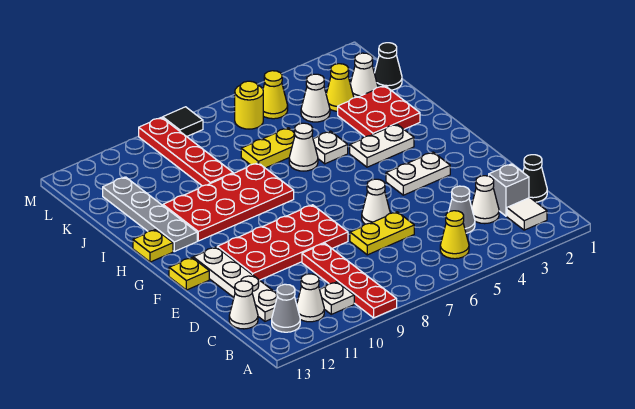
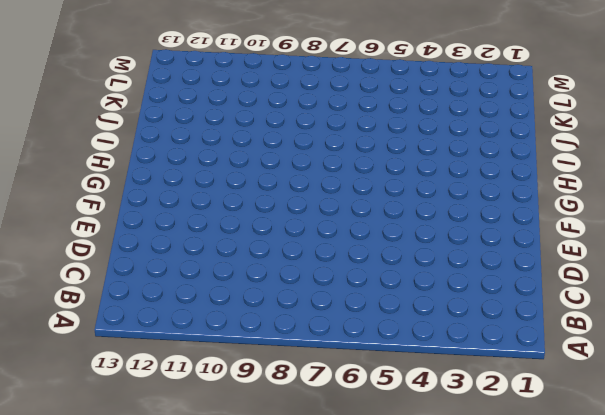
none -> red plate A9:D9 level 1
none -> white tile B2 level 1
none -> yellow cone B5 level 1
none -> white plate B10 level 1

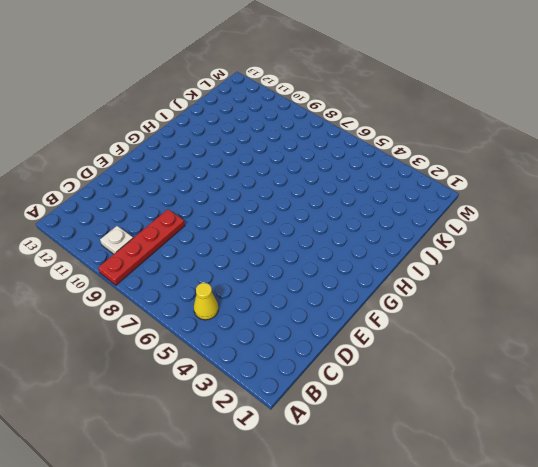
none -> white tile B2 level 1
none -> white cone B11 level 1
none -> grey cone B12 level 1
none -> black cone C1 level 1

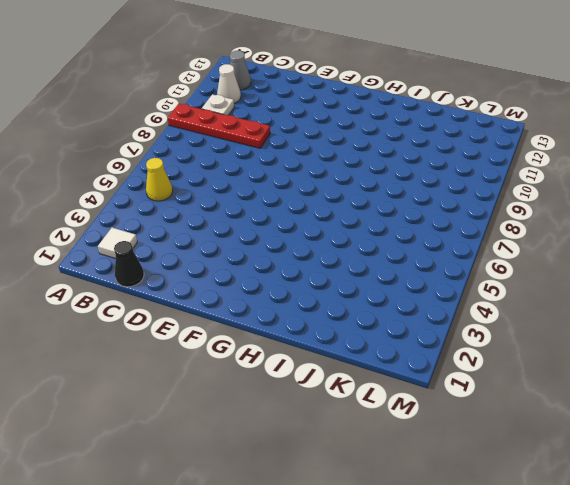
none -> grey brick C2 level 1
none -> white cone C3 level 1
none -> grey cone C4 level 1
none -> white plate C12:F12 level 1

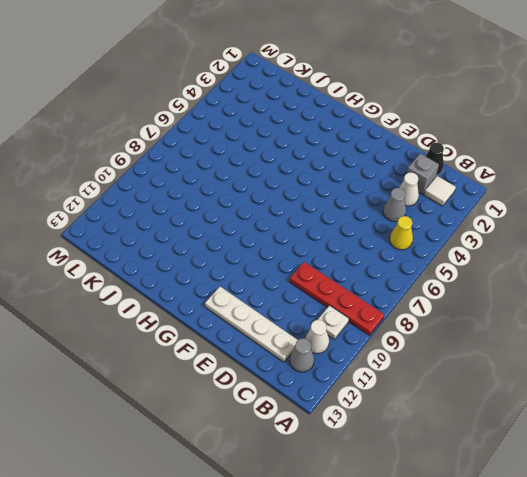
none -> white cone C13 level 1
none -> yellow plate D6:D7 level 1
none -> white cone E6 level 1
none -> red plate E8:F11 level 1

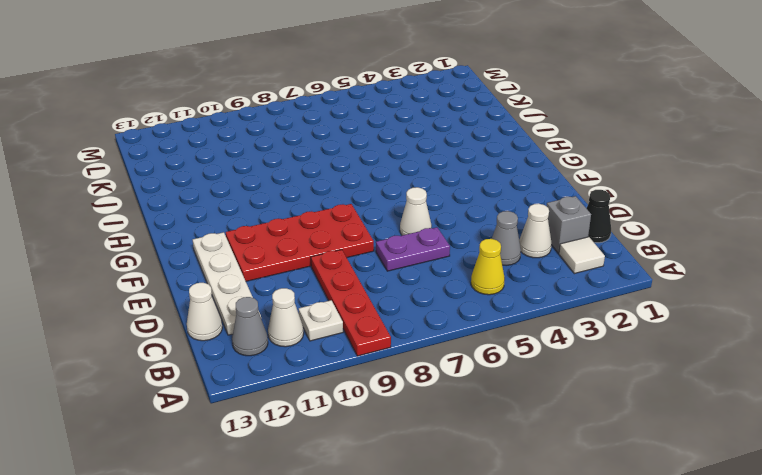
purple plate D6:D7 level 1 -> yellow plate D6:D7 level 1
none -> white plate F3:F4 level 1
none -> yellow plate F13 level 1
none -> white plate H3:H4 level 1
none -> red plate H8:I11 level 1

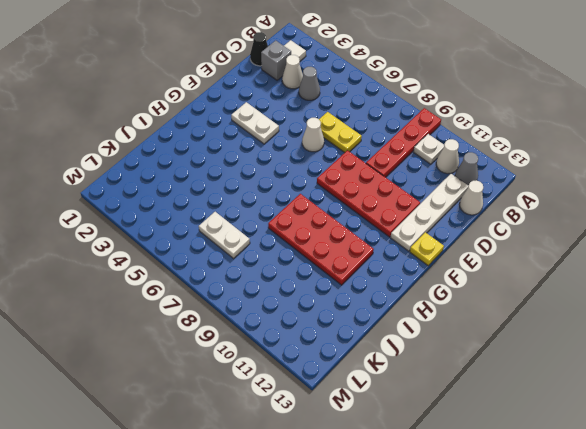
white plate K6:K7 level 1 -> white plate H3:H4 level 1
none -> yellow cone B5 level 1
none -> grey plate H12:K12 level 1
none -> yellow plate H13 level 1
none -> red plate I2:J3 level 1

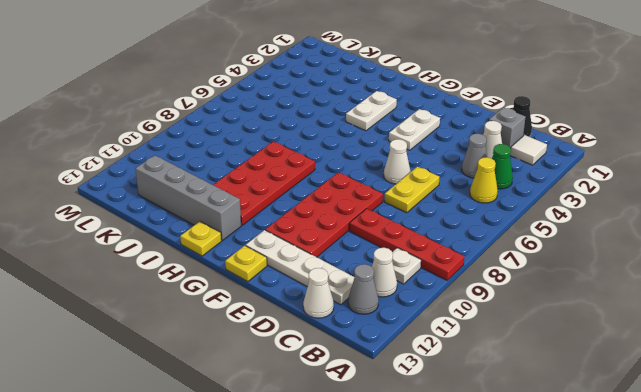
green cone B4 level 1 -> none
grey brick H12:K12 level 1 -> grey plate H12:K12 level 1
none -> red plate I2:J3 level 1
none -> white plate I5 level 1
none -> white cone I6 level 1
none -> yellow plate J6:J7 level 1

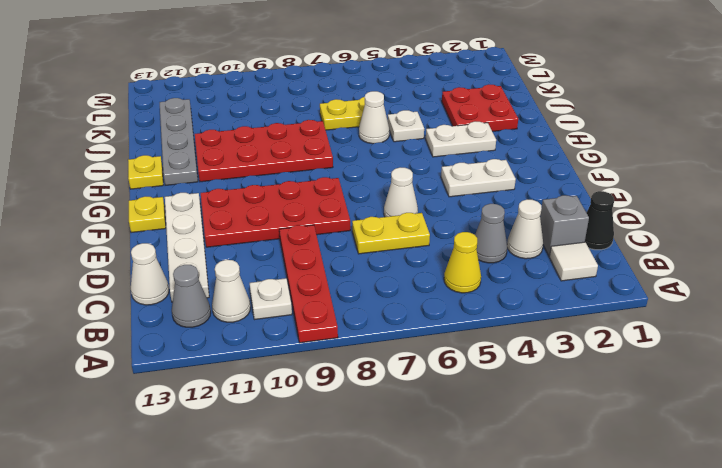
none -> red plate J9:M9 level 1
none -> black cone K1 level 1
none -> white cone K2 level 1
none -> yellow cone K3 level 1

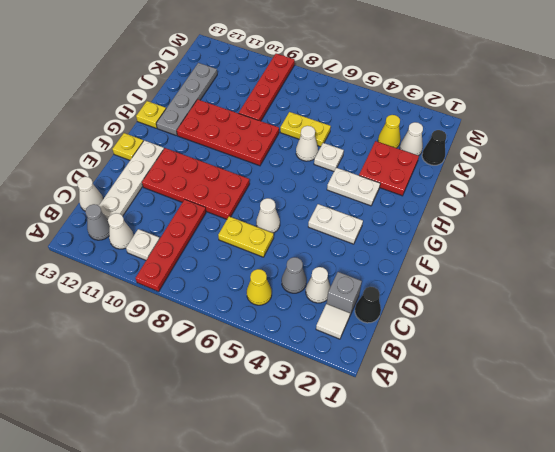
none -> white cone K4 level 1
none -> yellow cone L5 level 1
none -> yellow round brick L6 level 1
none -> black tile M8 level 1

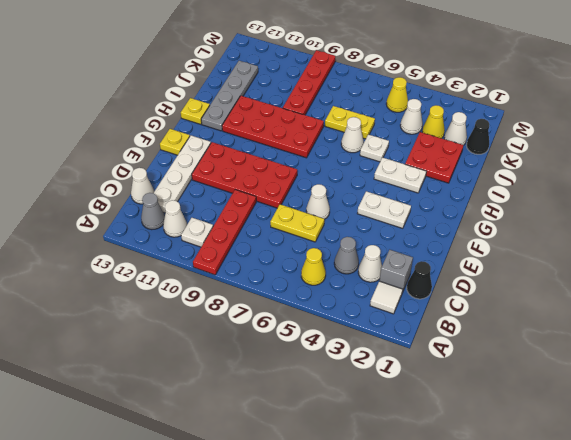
none -> yellow round brick L6 level 1
none -> black tile M8 level 1

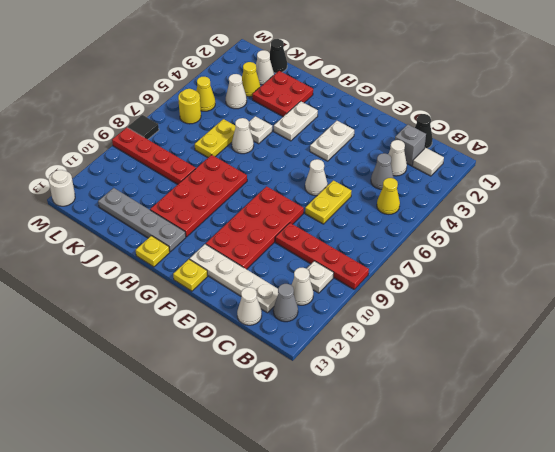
white round brick M13 level 1 -> none

